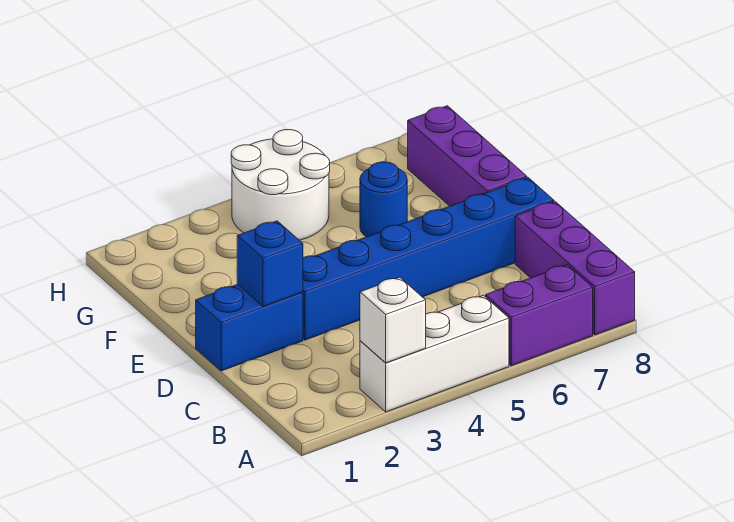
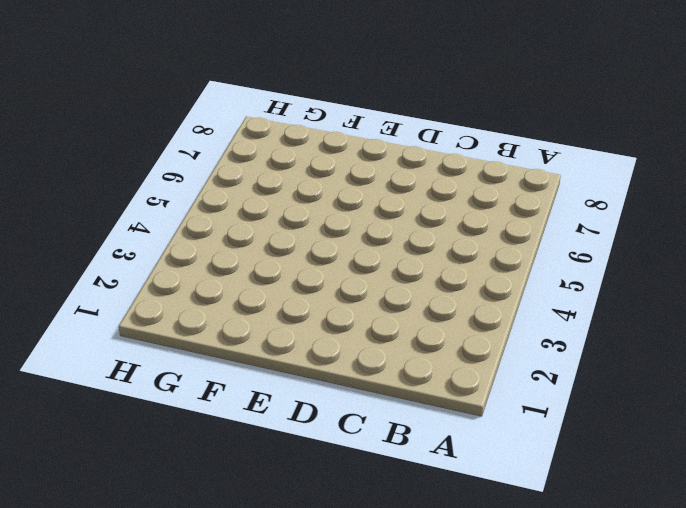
none -> white brick A3:A5 level 1
none -> purple brick A6:A7 level 1

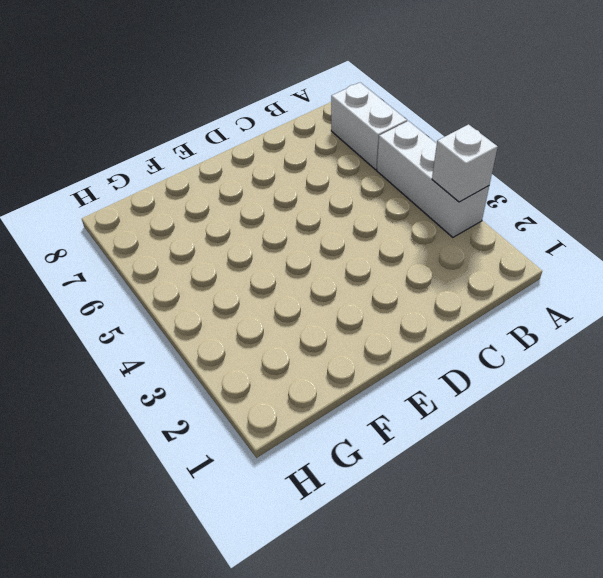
white brick A6:A7 level 1 -> purple brick A6:A7 level 1
none -> purple brick A8:C8 level 1
none -> blue brick D1:D2 level 1

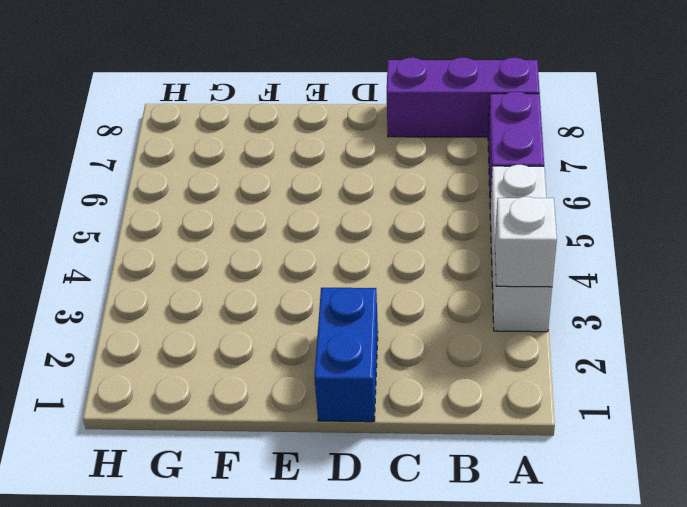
none -> blue brick D3:D8 level 1
none -> purple brick E8:G8 level 1

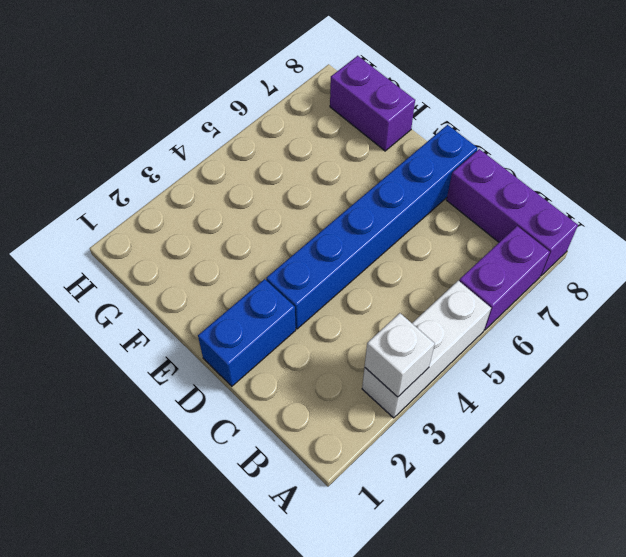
purple brick F8:G8 level 1 -> purple brick E8:G8 level 1
none -> blue round brick F6 level 1
none -> white round brick G4:H5 level 1

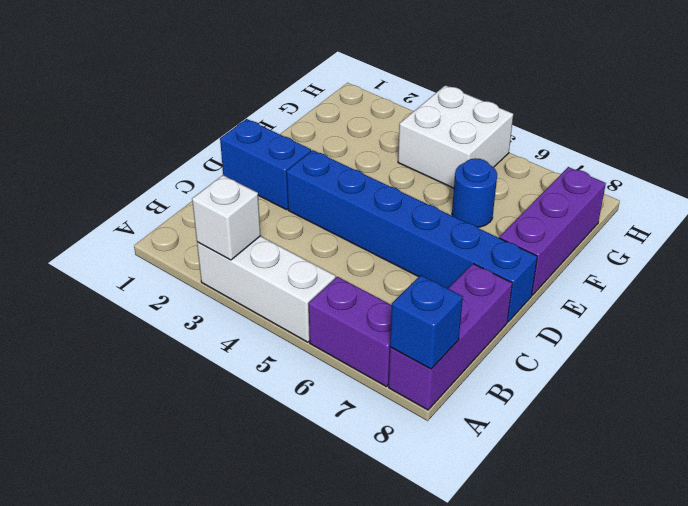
blue brick A8 level 2 -> blue brick D2 level 2
white brick G4:H5 level 1 -> white round brick G4:H5 level 1

